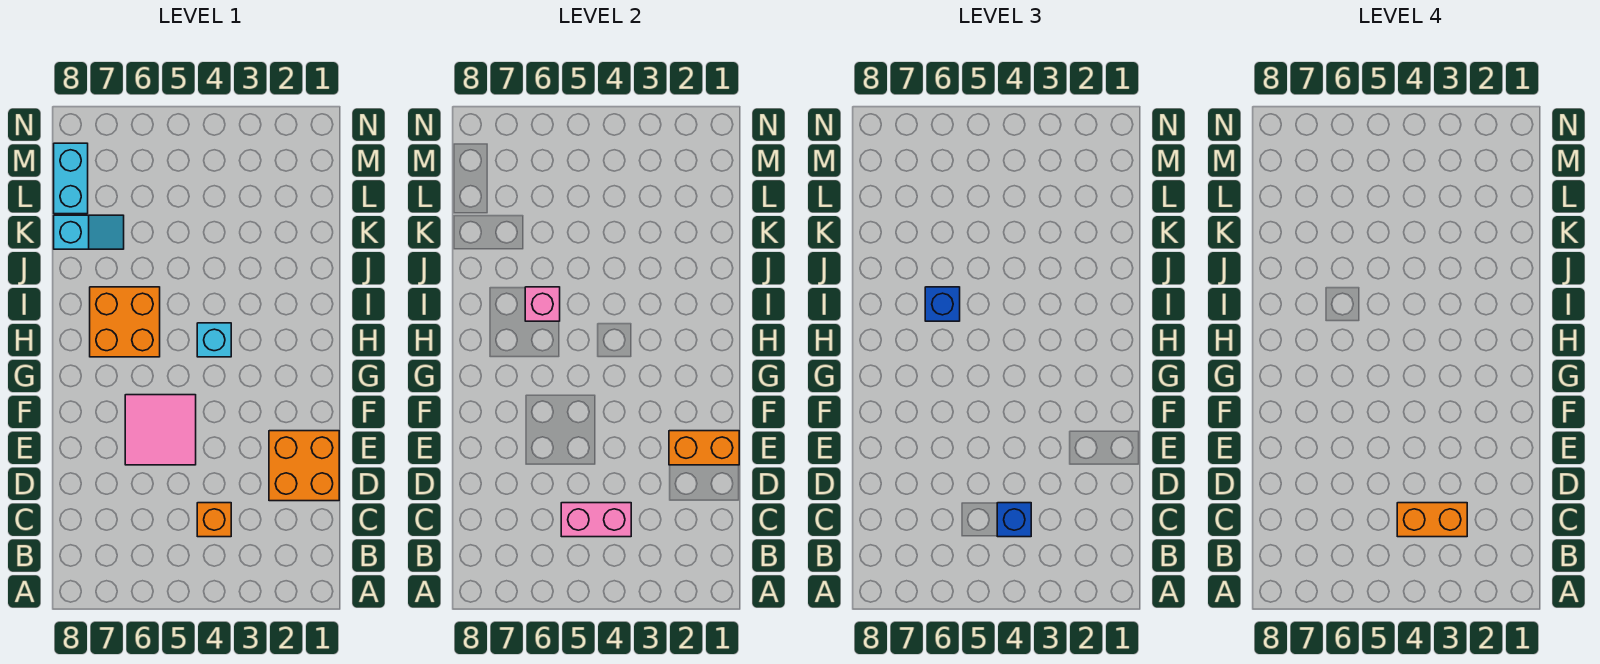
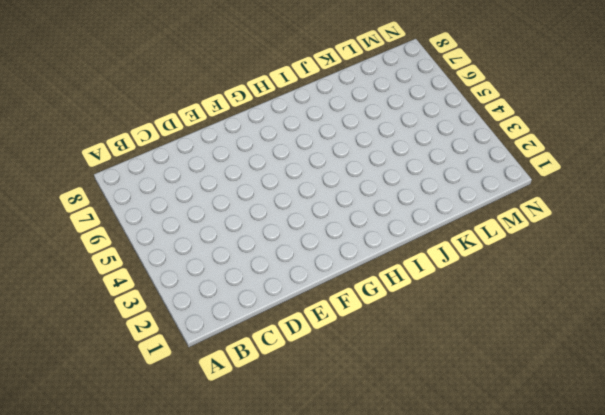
none -> orange brick C4 level 1
none -> orange brick D1:E2 level 1
none -> pink tile E5:F6 level 1

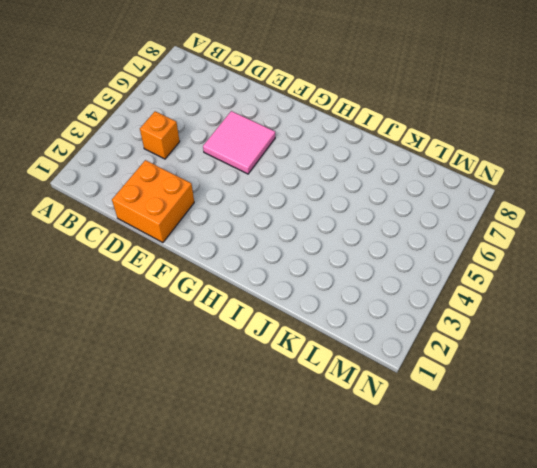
none -> cyan brick H4 level 1
none -> orange brick H6:I7 level 1
none -> cyan slope K7:K8 level 1 top 8

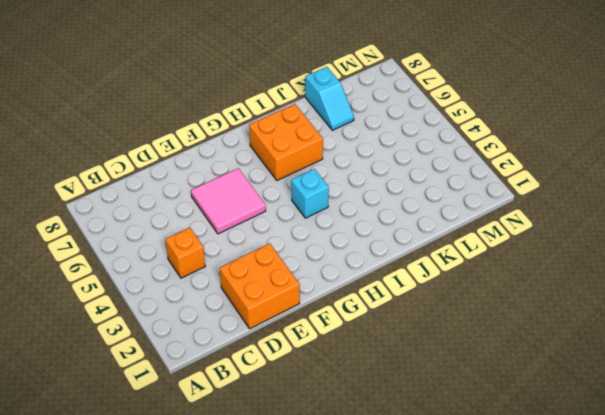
none -> cyan brick L8:M8 level 1
none -> pink brick C4:C5 level 2
none -> orange brick E1:E2 level 2

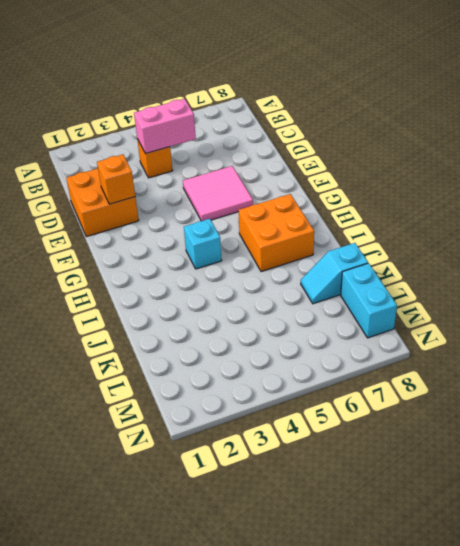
orange brick E2 level 2 -> orange brick E1:E2 level 2
none -> pink brick I6 level 2
none -> blue brick C4 level 3
none -> blue brick I6 level 3

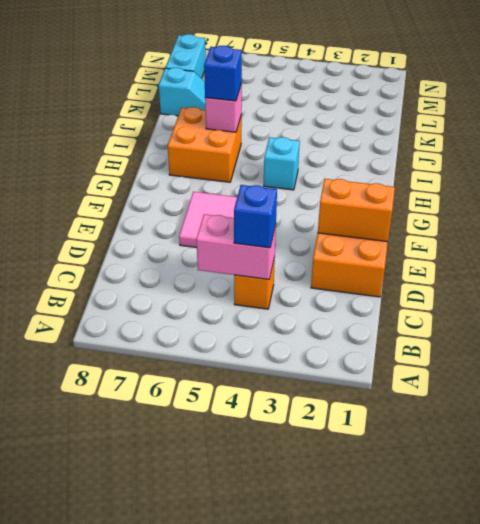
none -> orange brick C3:C4 level 4

